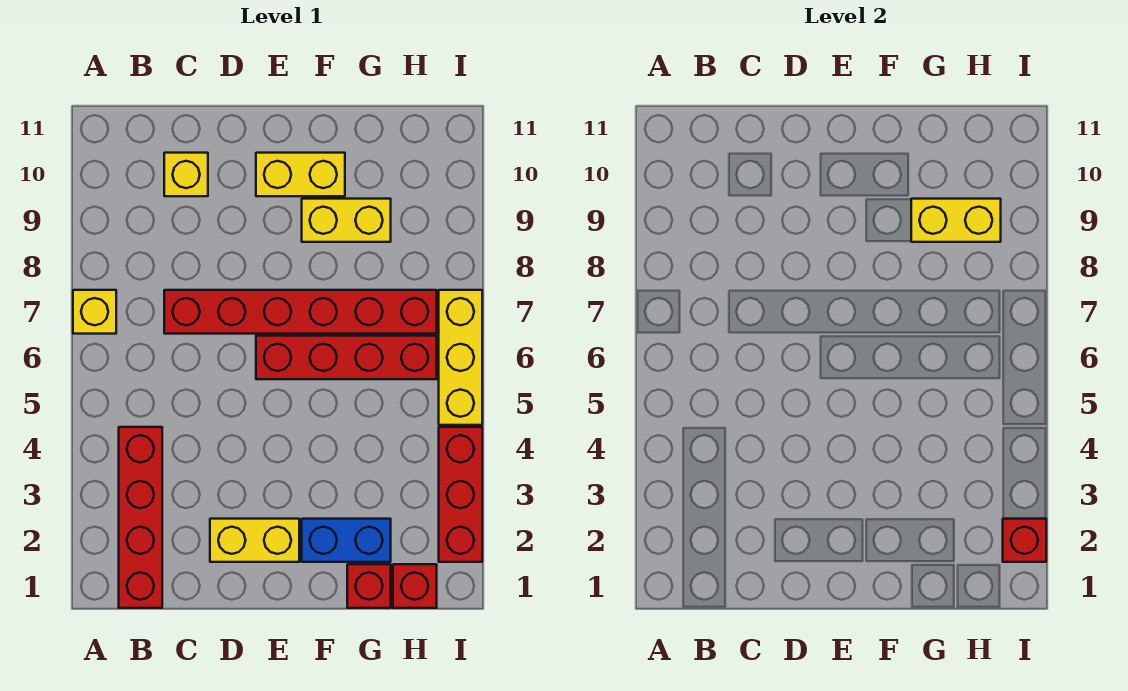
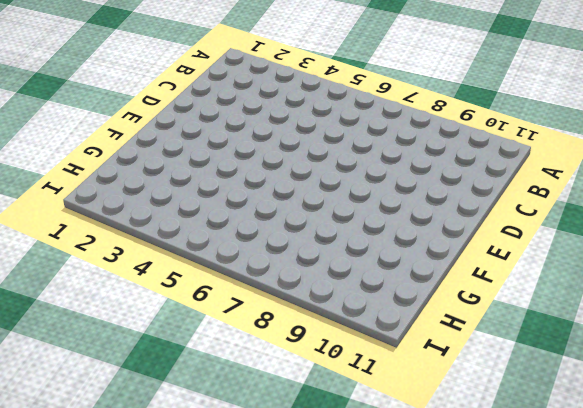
none -> yellow brick A7 level 1
none -> red brick B1:B4 level 1
none -> red brick C7:H7 level 1

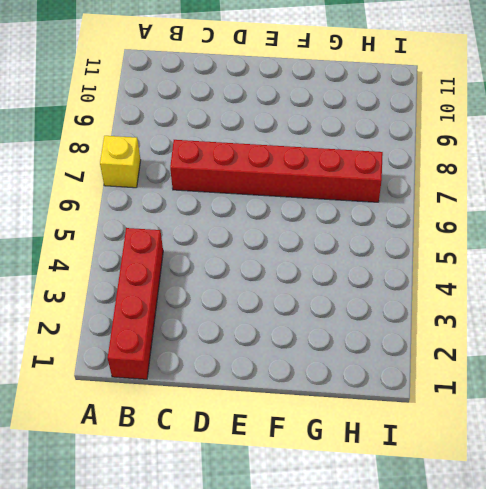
none -> yellow brick C10 level 1
none -> yellow brick D2:E2 level 1
none -> red brick E6:H6 level 1

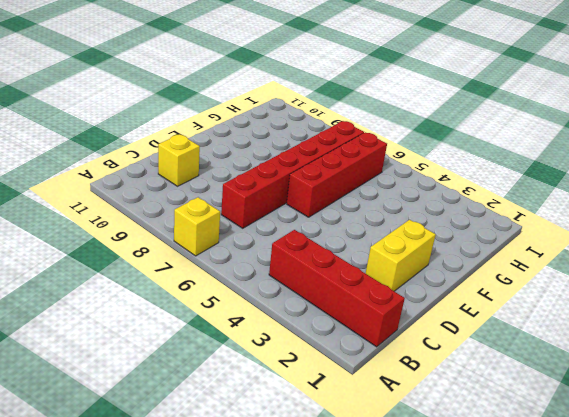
none -> yellow brick E10:F10 level 1
none -> blue brick F2:G2 level 1
none -> yellow brick F9:G9 level 1

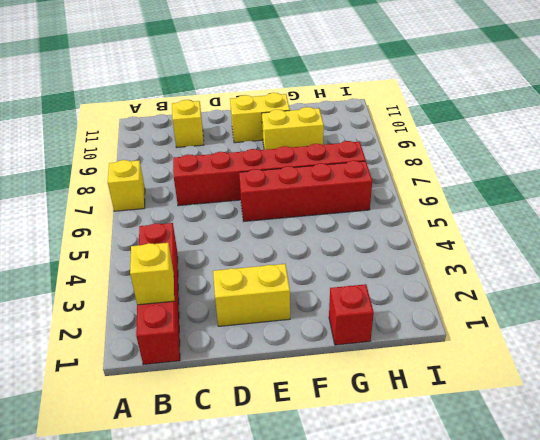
yellow brick B2 level 2 -> none
none -> blue brick F2:G2 level 1
none -> red brick H1 level 1
none -> red brick I2:I4 level 1

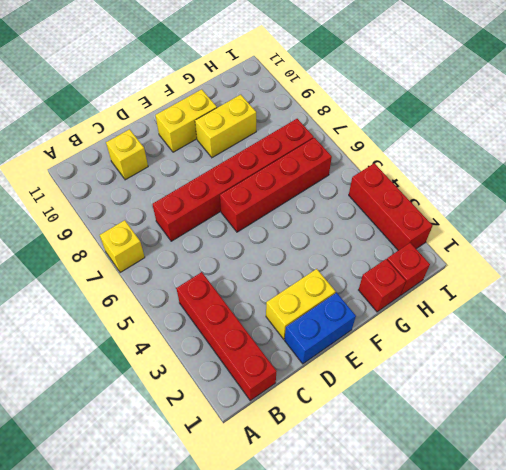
blue brick D1:E1 level 1 -> blue brick F2:G2 level 1
none -> yellow brick I5:I7 level 1
none -> yellow brick G9:H9 level 2
none -> red brick I2 level 2

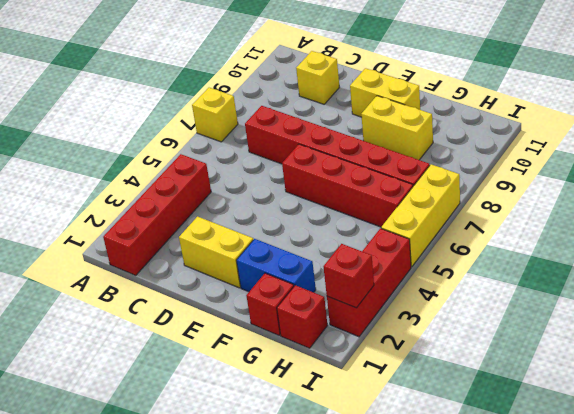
none -> yellow brick G9:H9 level 2

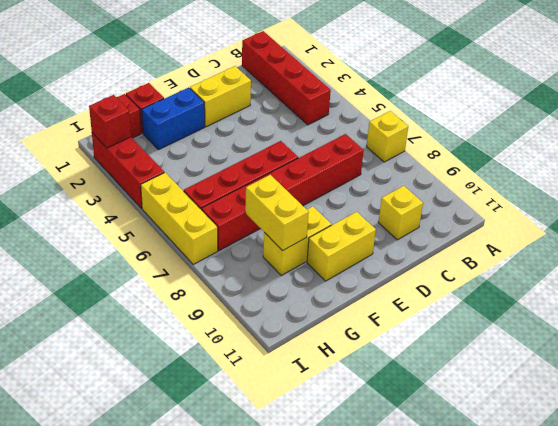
yellow brick G8:G9 level 2 -> yellow brick G9:H9 level 2

